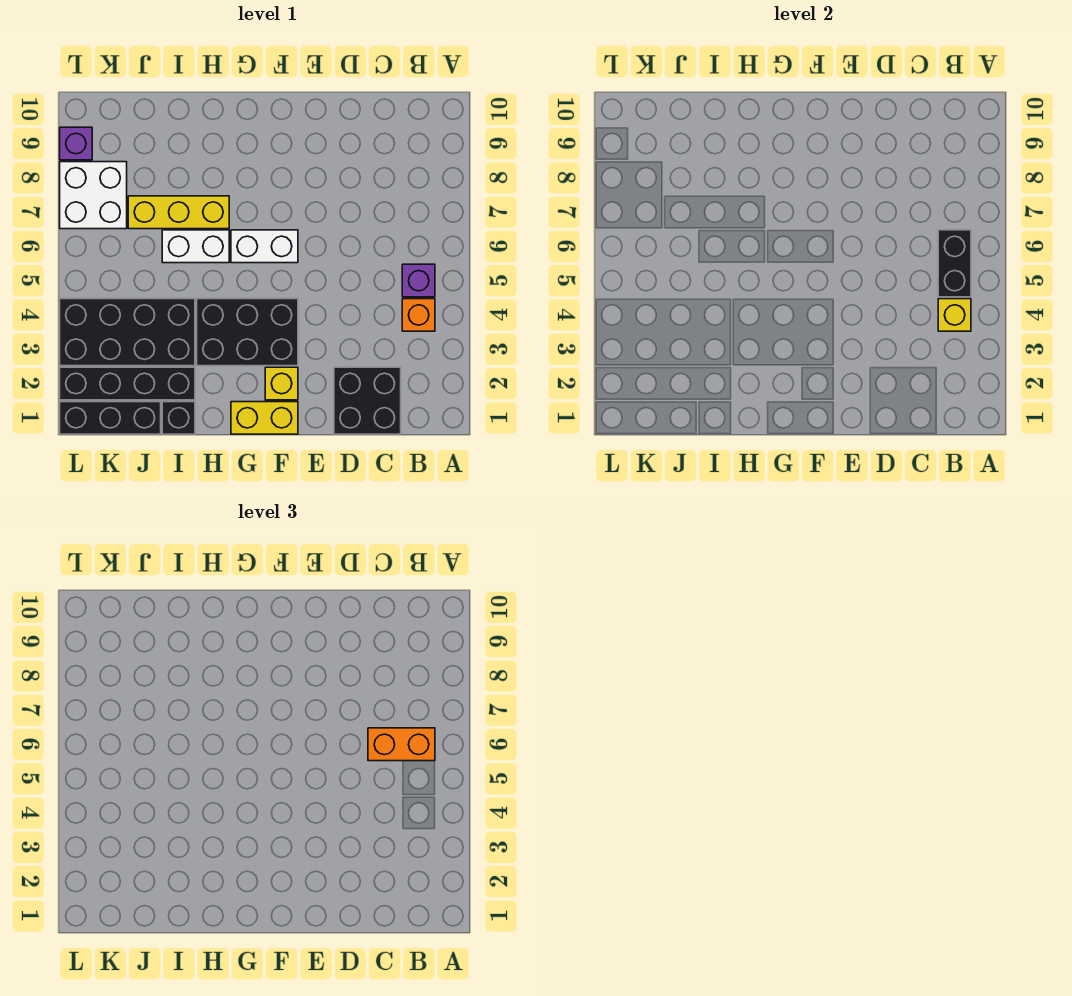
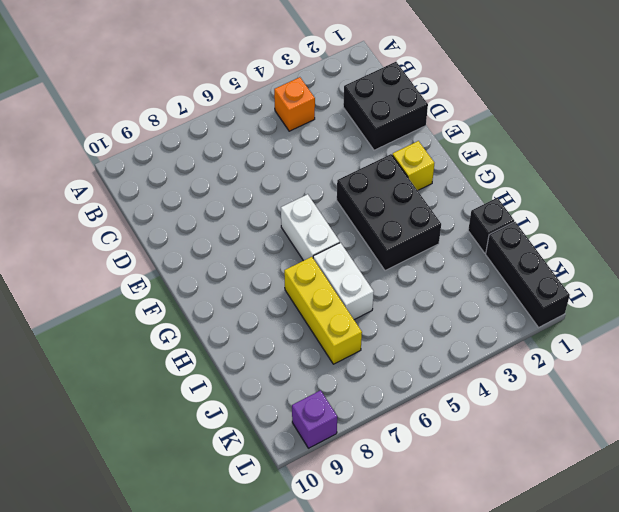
none -> purple brick B5 level 1
none -> yellow brick F1:G1 level 1
none -> black brick I2:L2 level 1

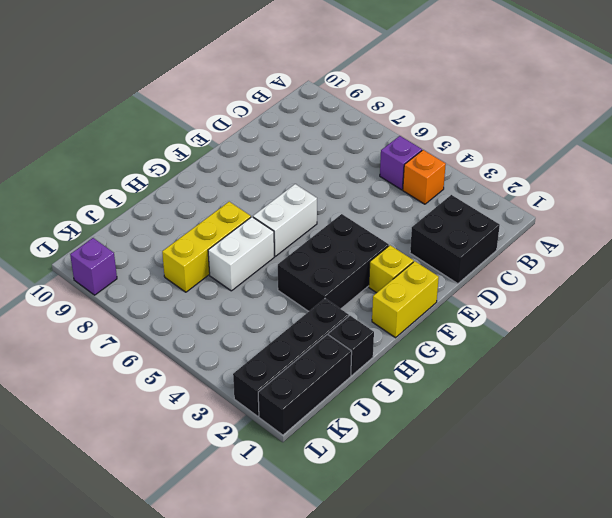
none -> black brick I3:L4 level 1
none -> white brick K7:L8 level 1
none -> yellow brick B4 level 2

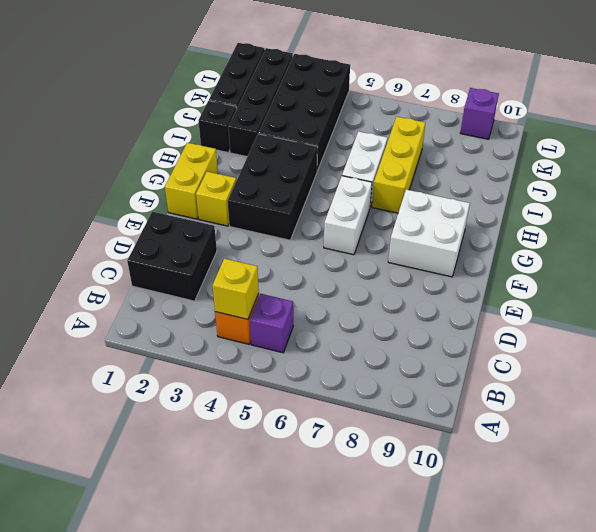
white brick F8:G9 level 1 -> white brick K7:L8 level 1
none -> black brick B5:B6 level 2
none -> orange brick B6:C6 level 3

